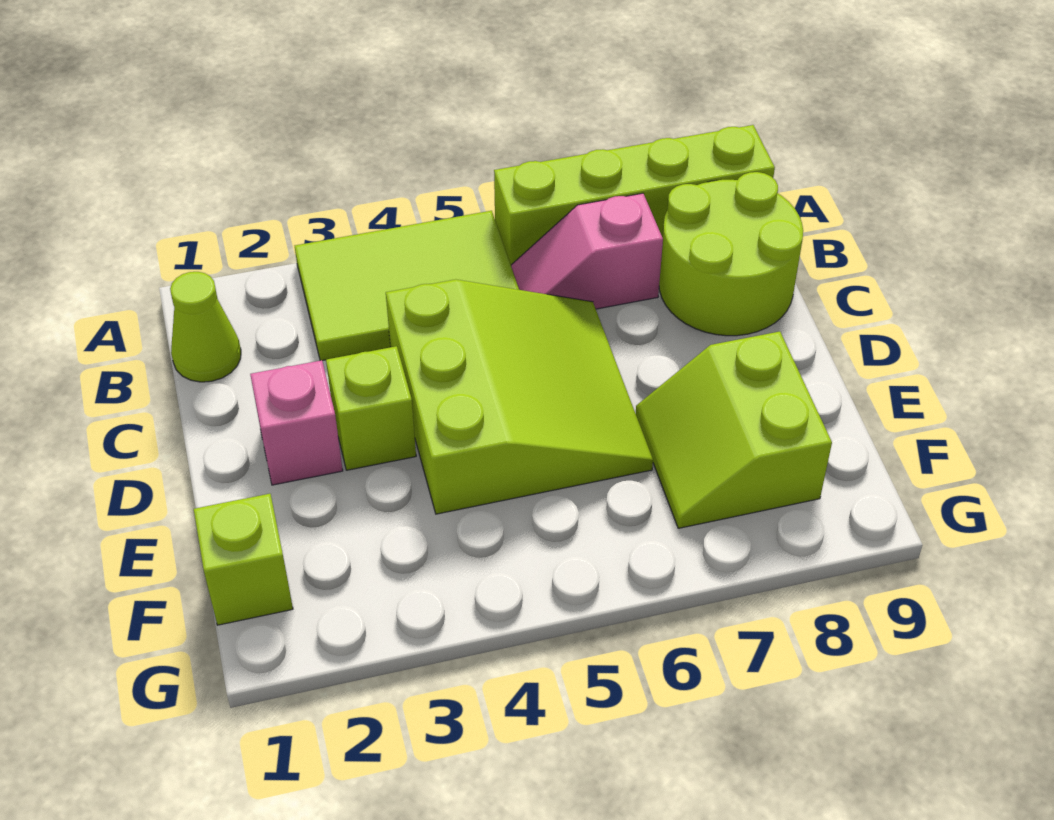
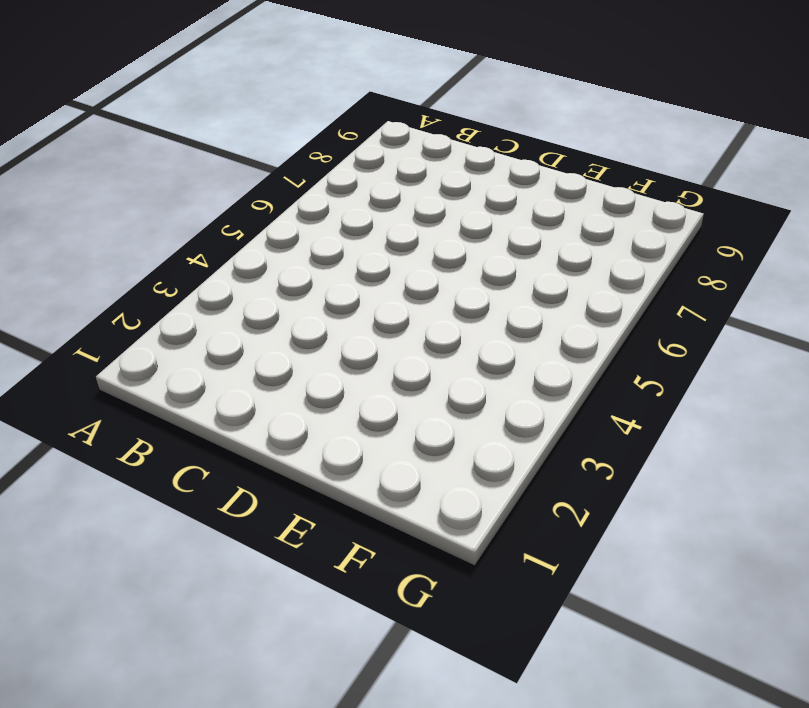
none -> lime tile A3:B5 level 1
none -> lime brick A6:A9 level 1

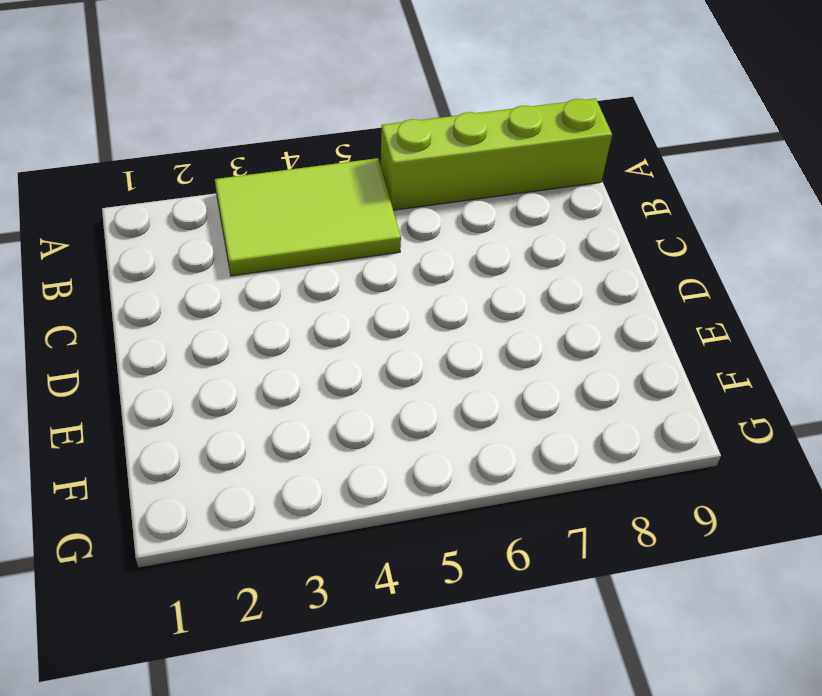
none -> lime cone B1 level 1
none -> pink slope B6:B7 level 1 top 7

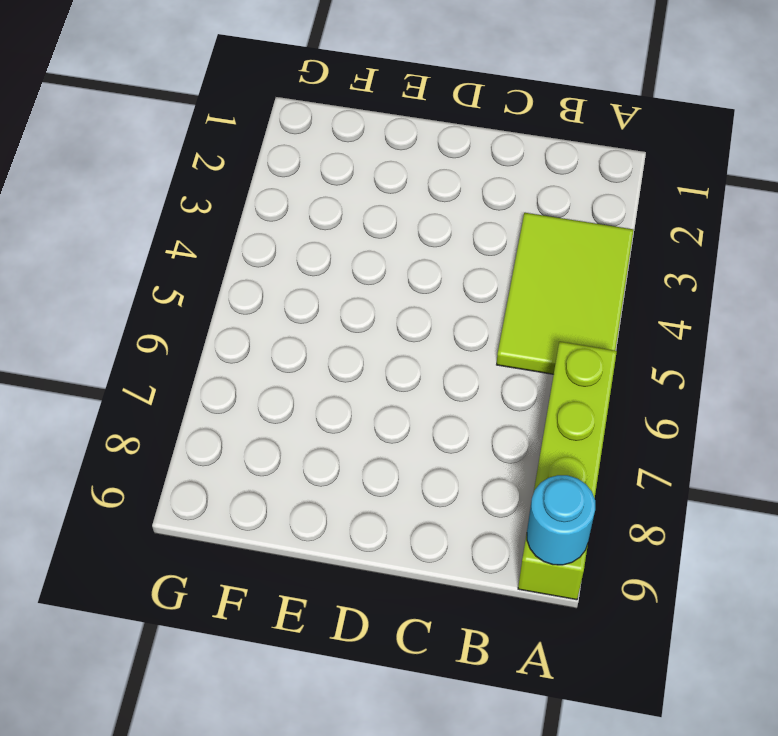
cyan round brick A9 level 2 -> none
none -> lime cone B1 level 1
none -> pink slope B6:B7 level 1 top 7

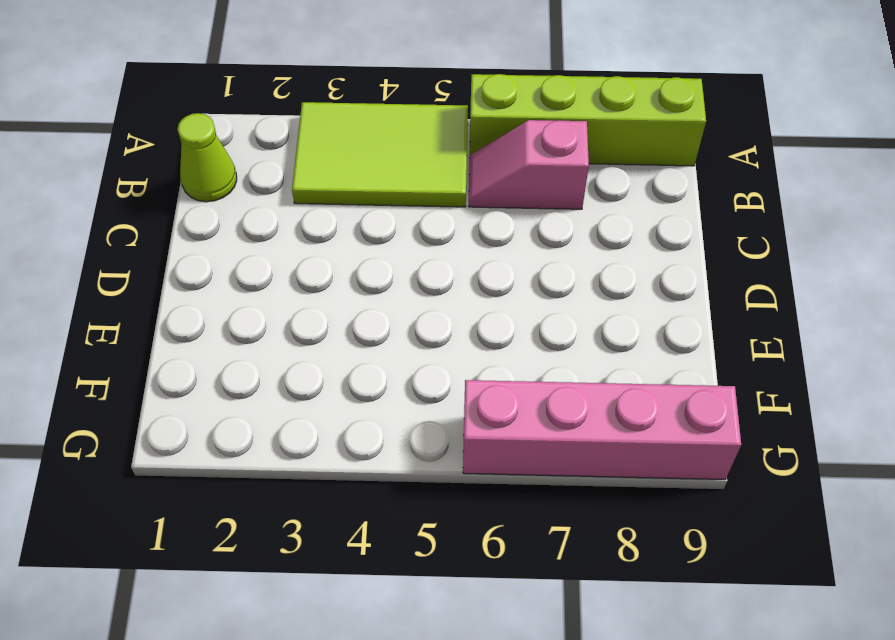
pink brick G6:G9 level 1 -> none
none -> lime round brick B8:C9 level 1
none -> lime slope C4:E6 level 1 top 4

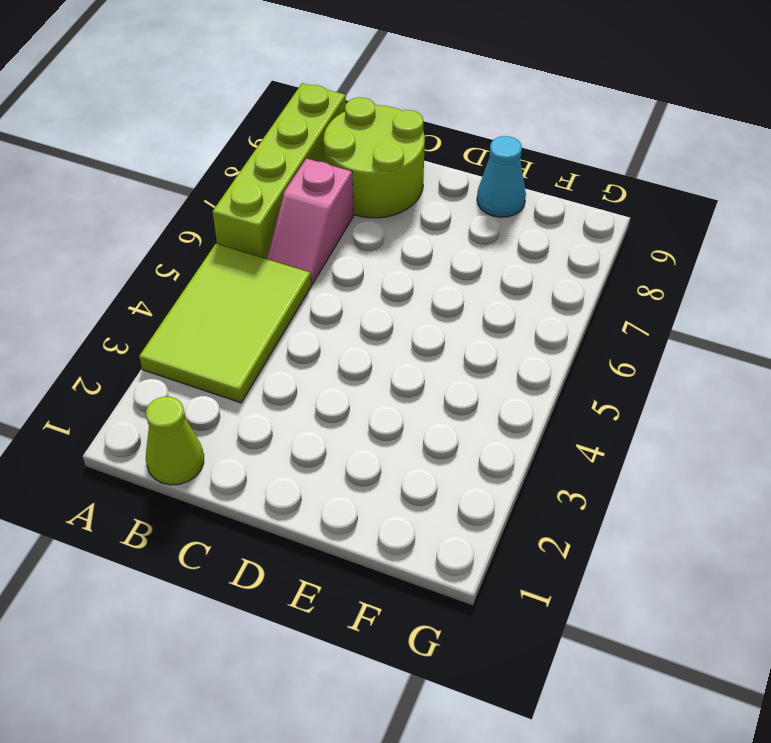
cyan cone E9 level 1 -> none
none -> lime slope C4:E6 level 1 top 4
none -> pink brick D2 level 1

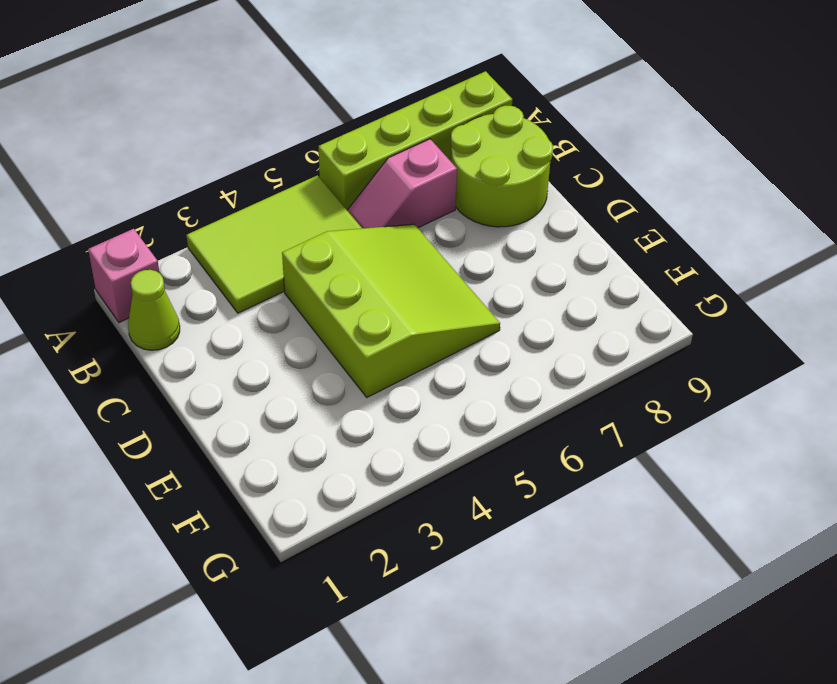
pink brick A1 level 1 -> pink brick D2 level 1
none -> lime brick D3 level 1
none -> lime slope E7:F8 level 1 top 8

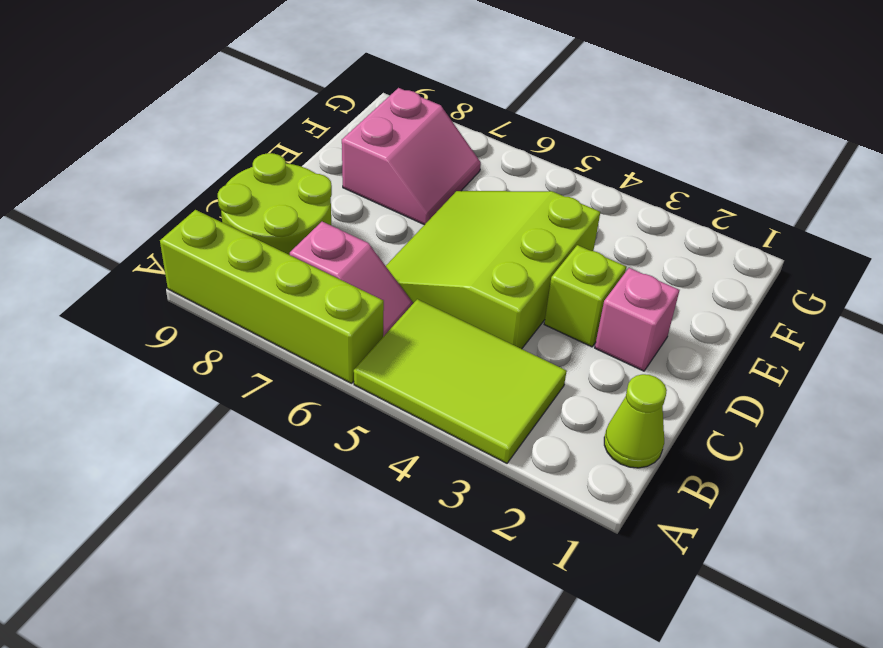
pink slope E7:F8 level 1 top 8 -> lime slope E7:F8 level 1 top 8
none -> lime brick F1 level 1

